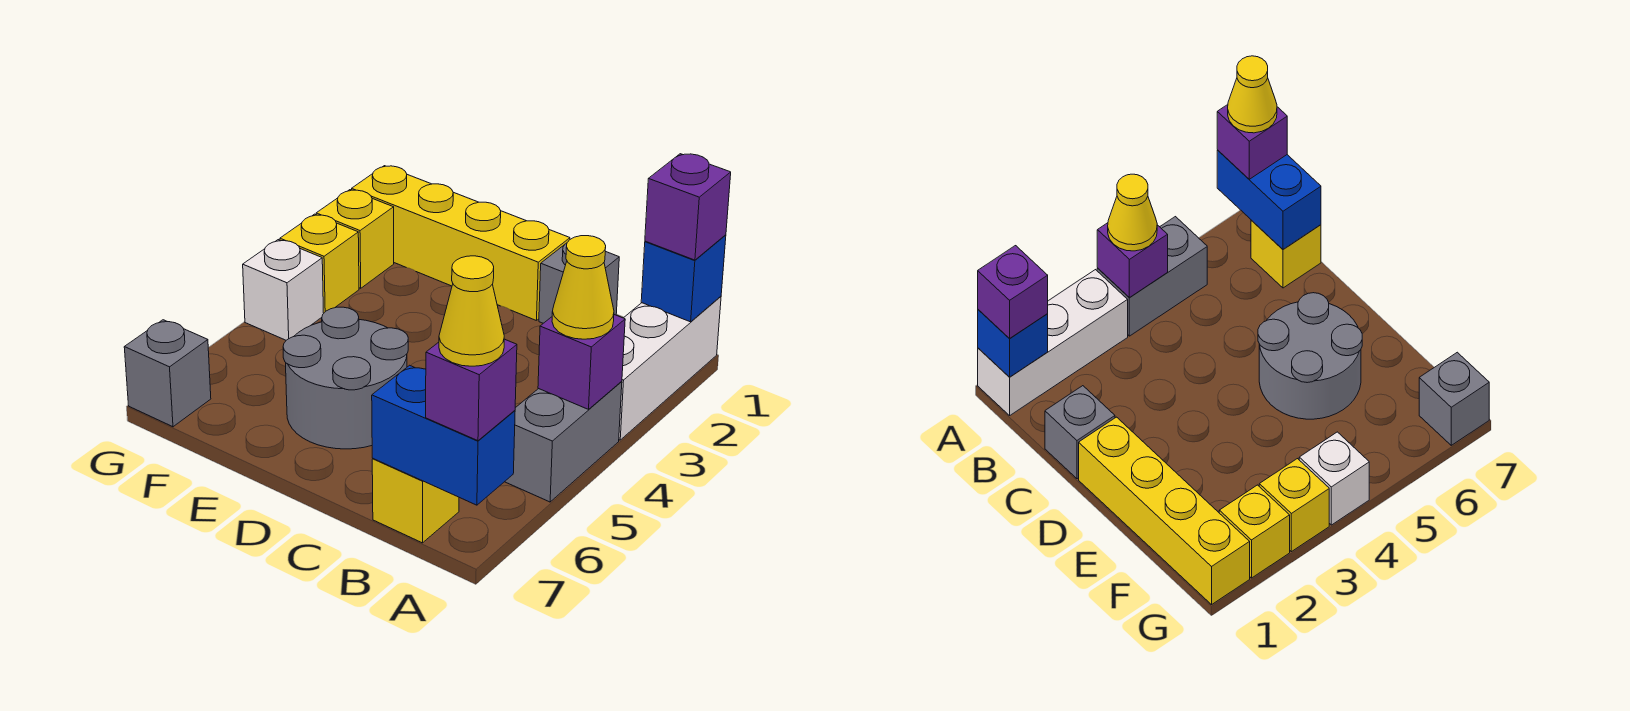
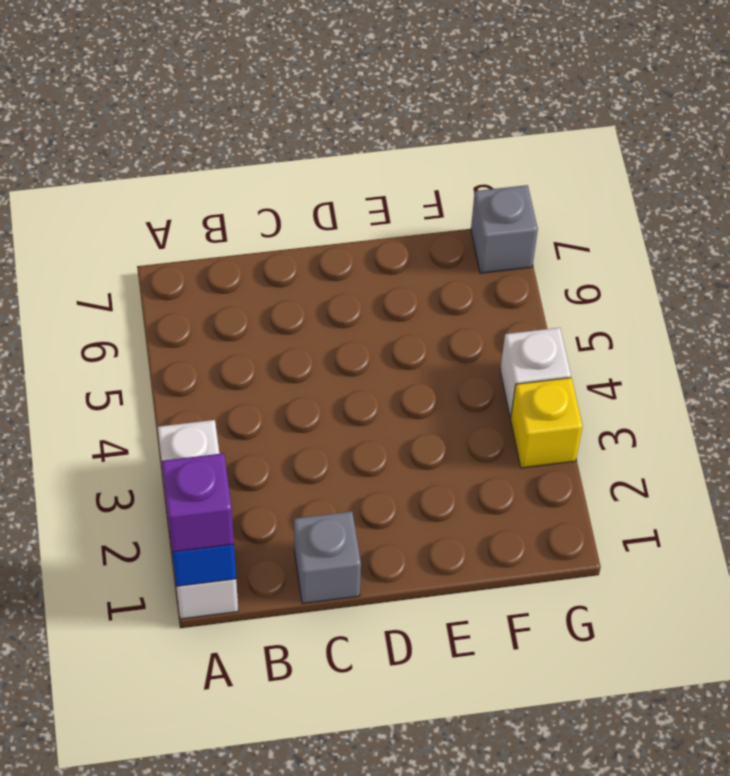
none -> grey brick A4:A5 level 1
none -> yellow brick B7 level 1
none -> yellow brick D1:G1 level 1

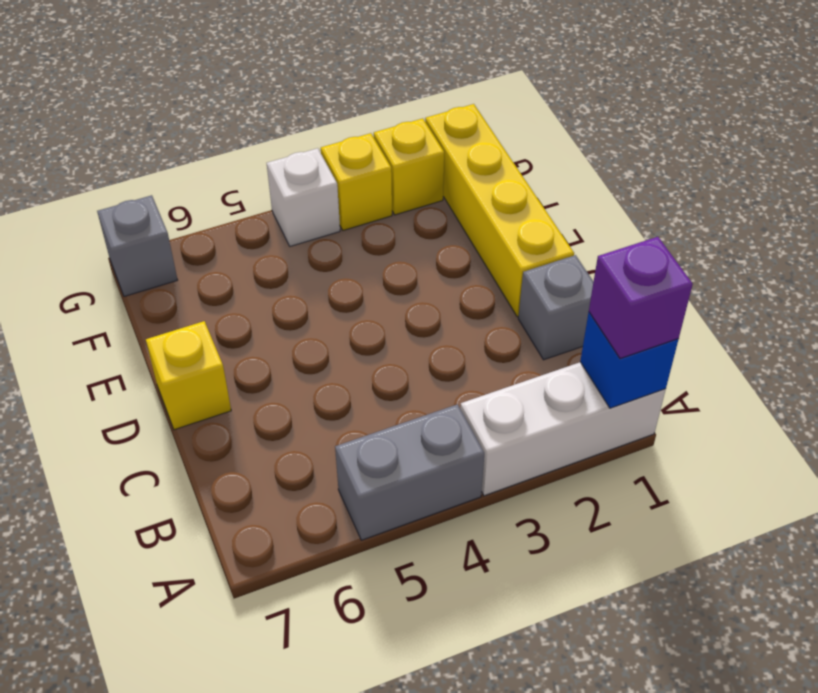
yellow brick D7 level 1 -> yellow brick B7 level 1
none -> grey round brick D5:E6 level 1
none -> purple brick A4 level 2
none -> blue brick A7:B7 level 2

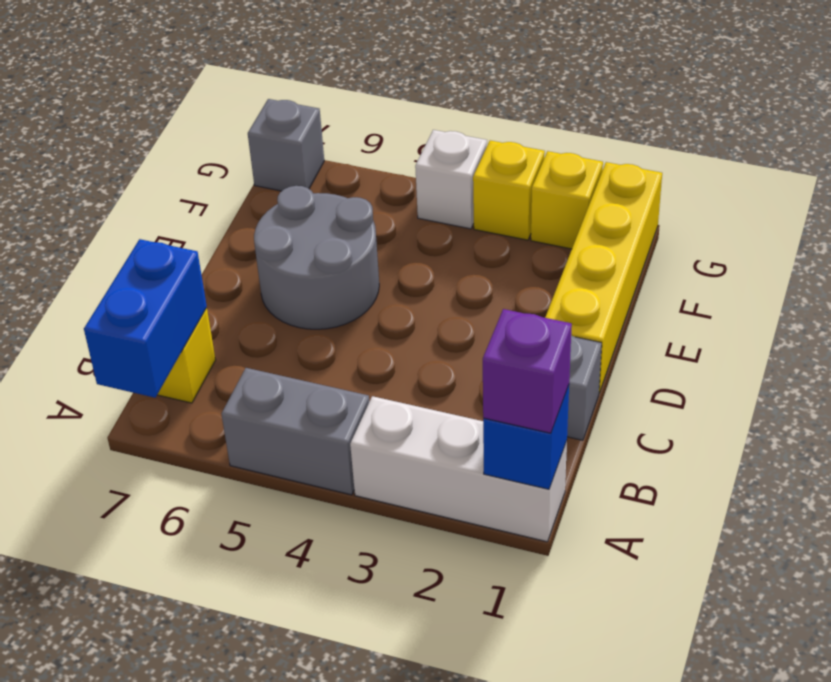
none -> purple brick A4 level 2
none -> yellow cone A4 level 3
none -> purple brick A7 level 3

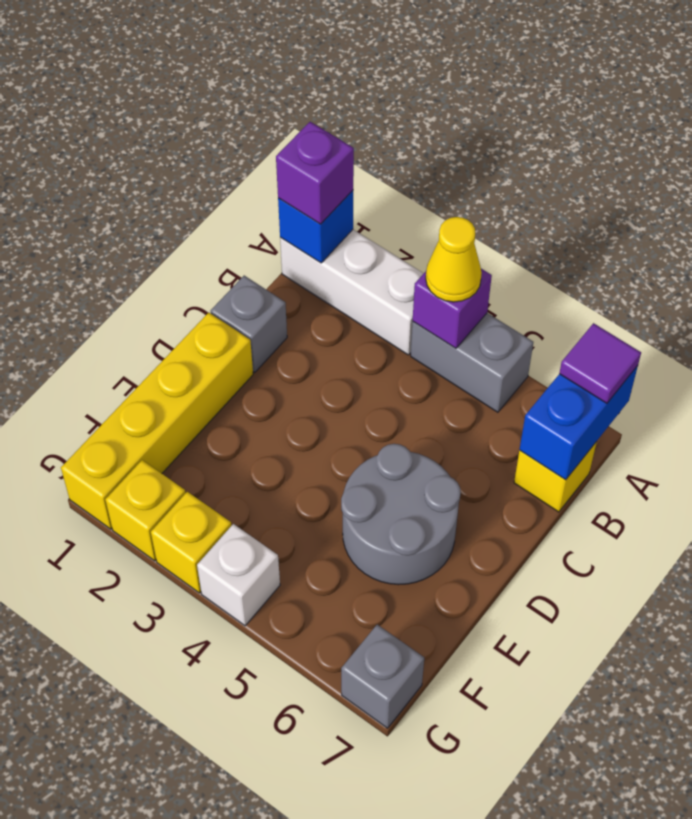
purple tile A7 level 3 -> purple brick A7 level 3
none -> yellow cone A7 level 4

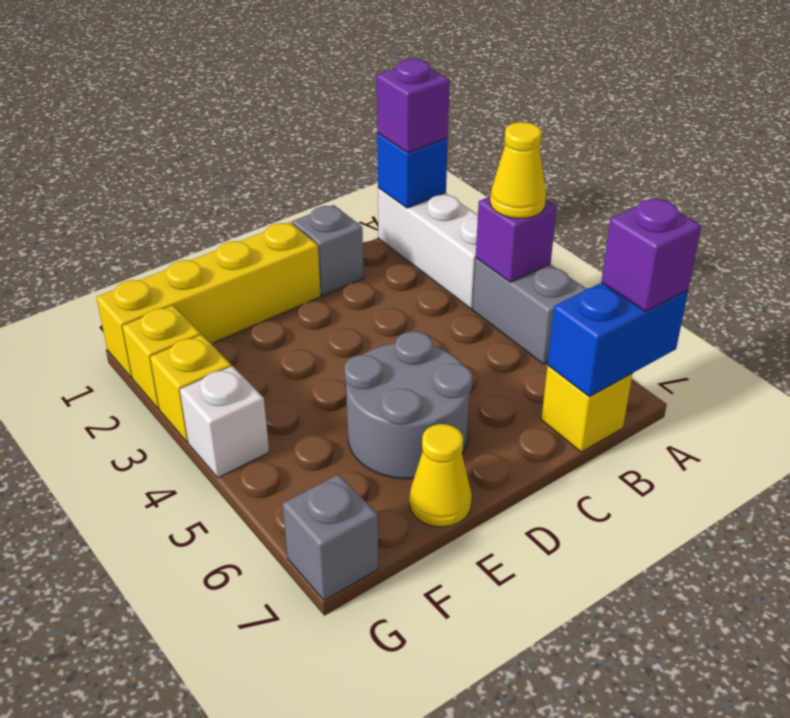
yellow cone E7 level 1 -> yellow cone A7 level 4

